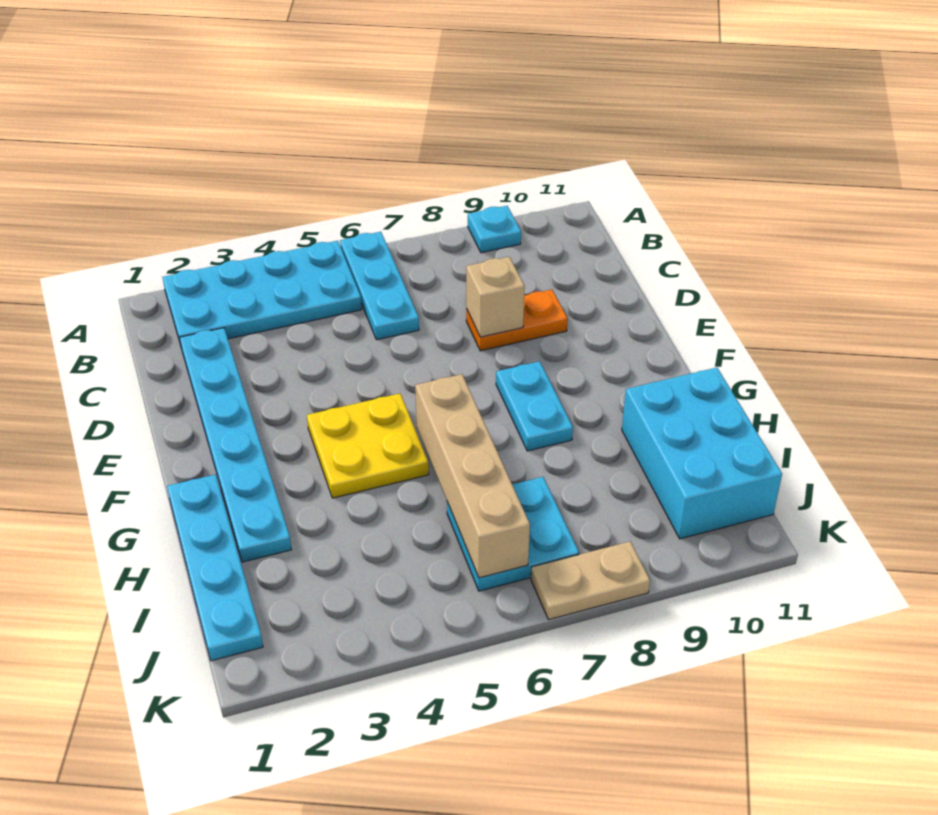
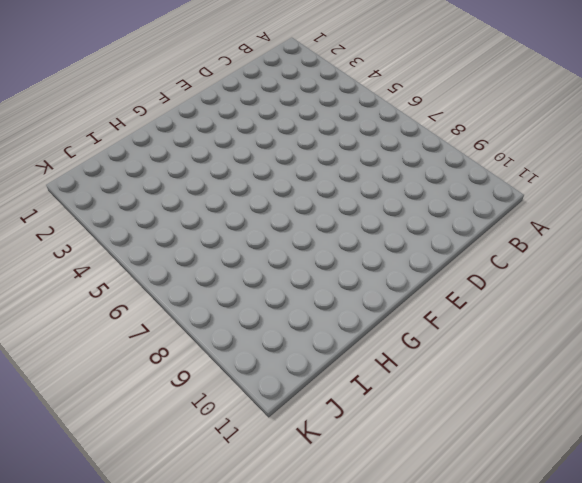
none -> cyan plate A2:B5 level 1
none -> cyan plate A6:C6 level 1
none -> cyan plate A9 level 1

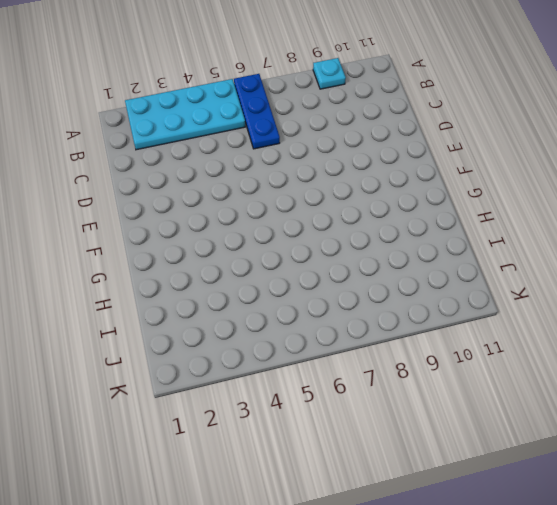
blue plate A6:C6 level 1 -> cyan plate A6:C6 level 1
none -> cyan plate C2:H2 level 1
none -> orange plate D8:D9 level 1
none -> yellow plate F4:G5 level 1

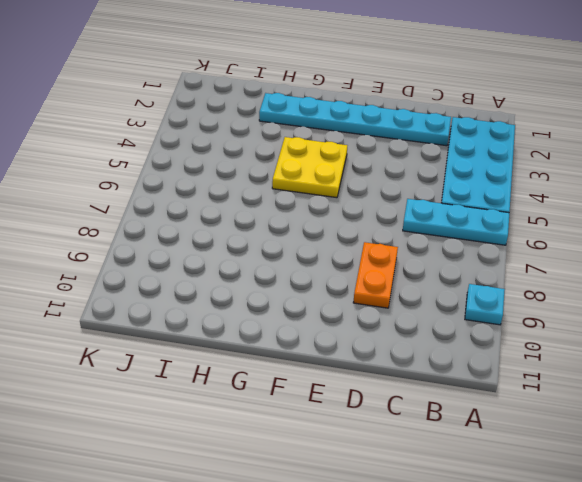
none -> cyan plate F8:G8 level 1
none -> cyan plate G1:J1 level 1
none -> cyan brick H10:J11 level 1

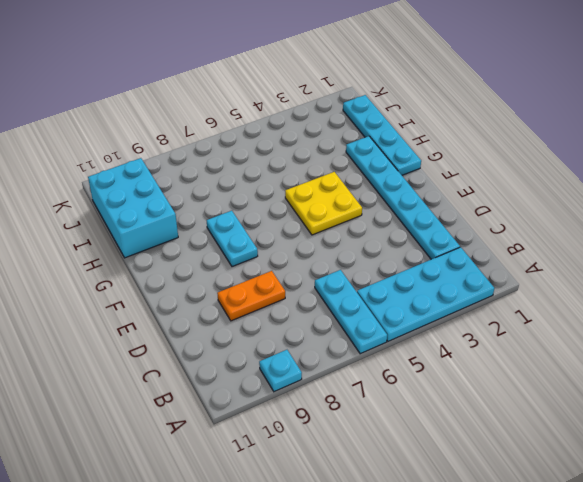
none -> cyan plate I6:J7 level 1
none -> tan plate K7:K8 level 1
none -> tan brick D8 level 2

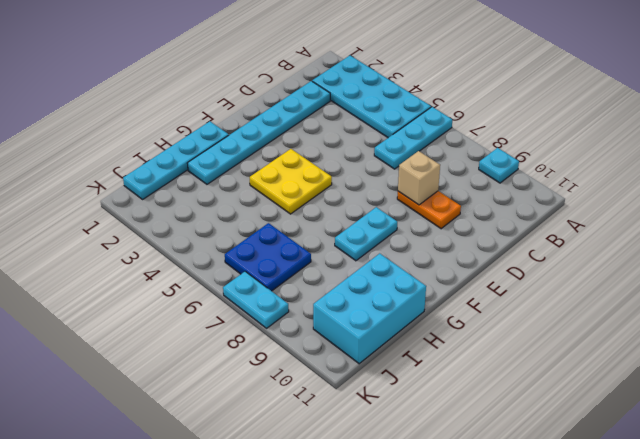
blue plate I6:J7 level 1 -> cyan plate I6:J7 level 1
cyan plate K7:K8 level 1 -> tan plate K7:K8 level 1
none -> tan brick G6:J6 level 2

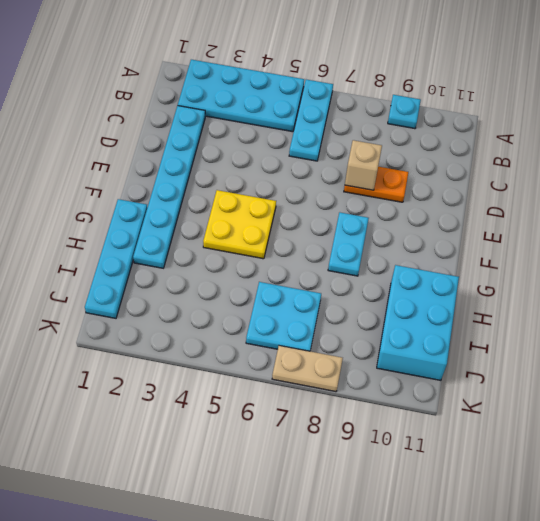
none -> tan brick G6:J6 level 2

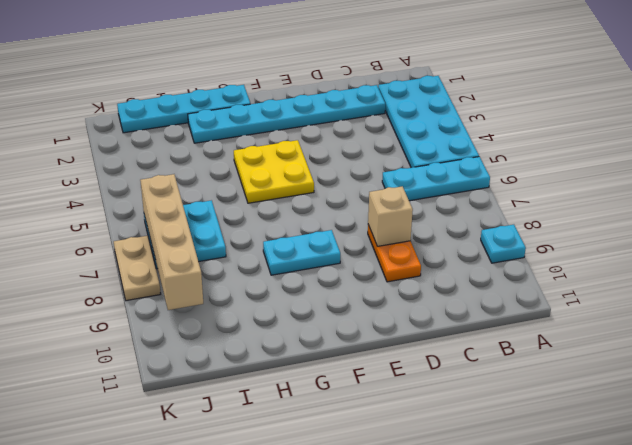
tan brick J6:J9 level 2 -> tan brick G6:J6 level 2
none -> cyan brick H10:J11 level 1

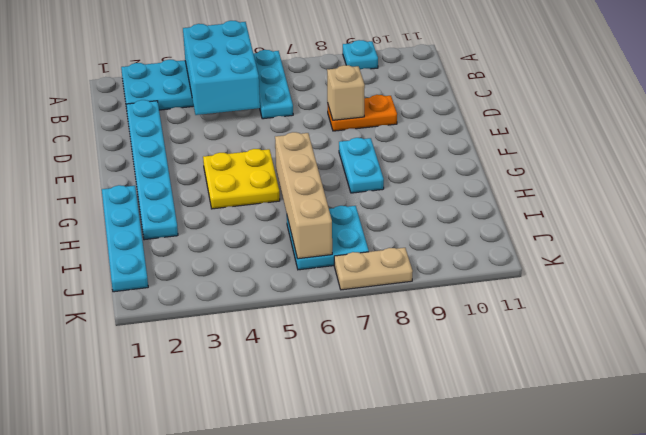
cyan brick A4:C5 level 2 -> cyan brick H10:J11 level 1

